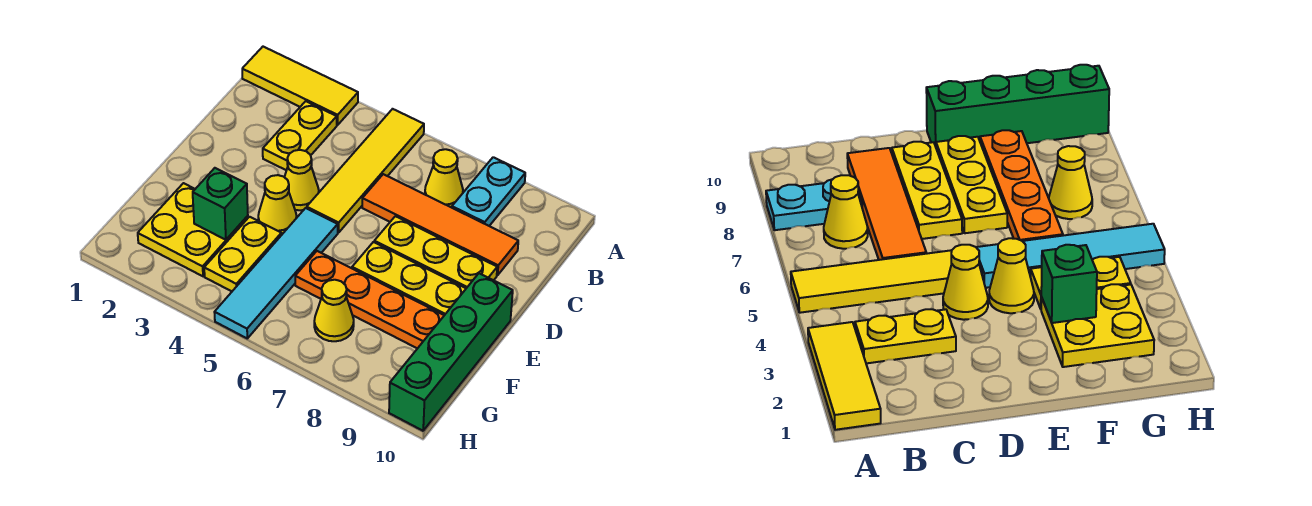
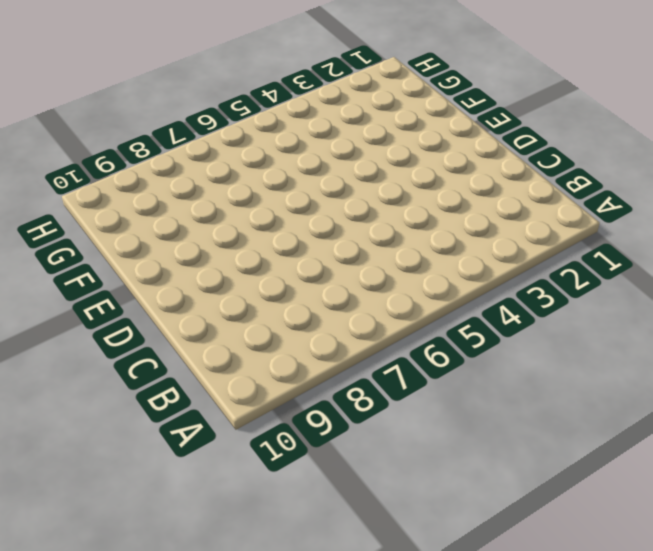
none -> yellow tile A1:A3 level 1
none -> yellow tile A5:D5 level 1
none -> cyan plate A8:B8 level 1

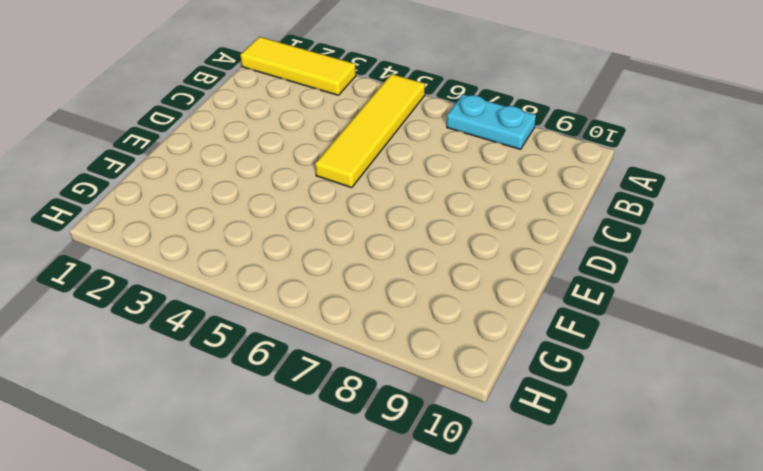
cyan plate A7:A8 level 1 -> cyan plate A8:B8 level 1
none -> yellow plate B3:C3 level 1
none -> yellow cone B7 level 1
none -> orange tile C6:C9 level 1

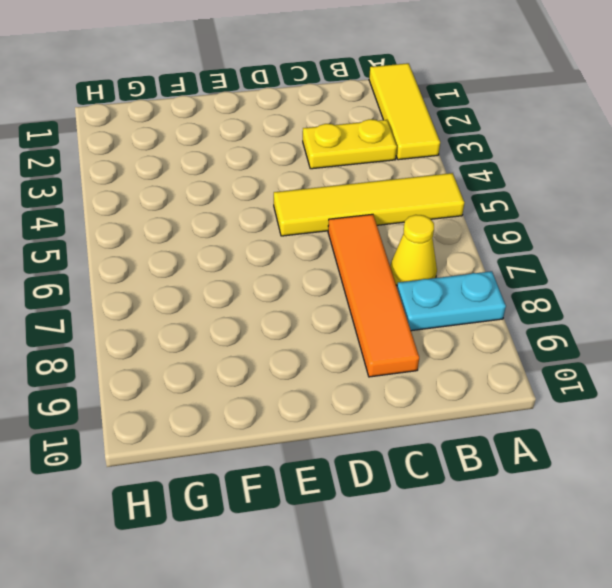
none -> yellow cone D4 level 1
none -> yellow plate D7:D9 level 1
none -> yellow cone E4 level 1

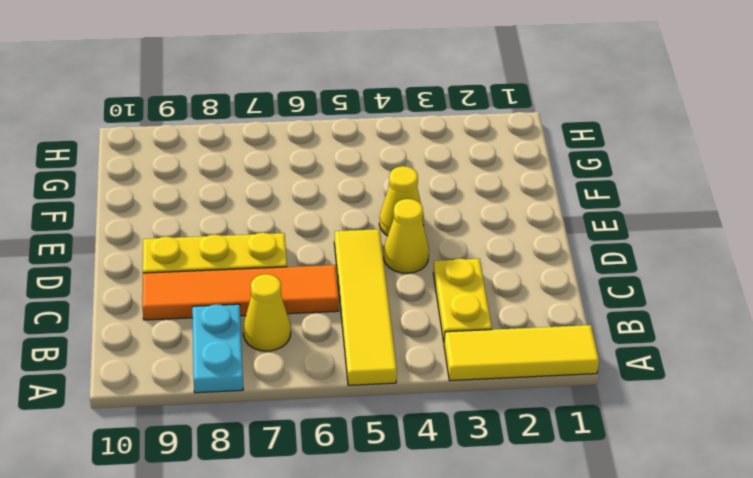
none -> cyan tile E5:H5 level 1
none -> yellow plate E7:E9 level 1
none -> green brick E10:H10 level 1

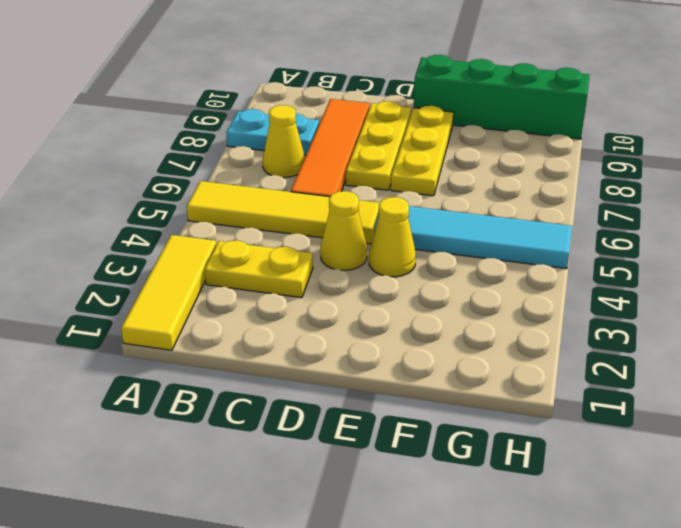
none -> yellow plate F2:G3 level 1
none -> yellow plate F4:G4 level 1
none -> orange plate F6:F9 level 1

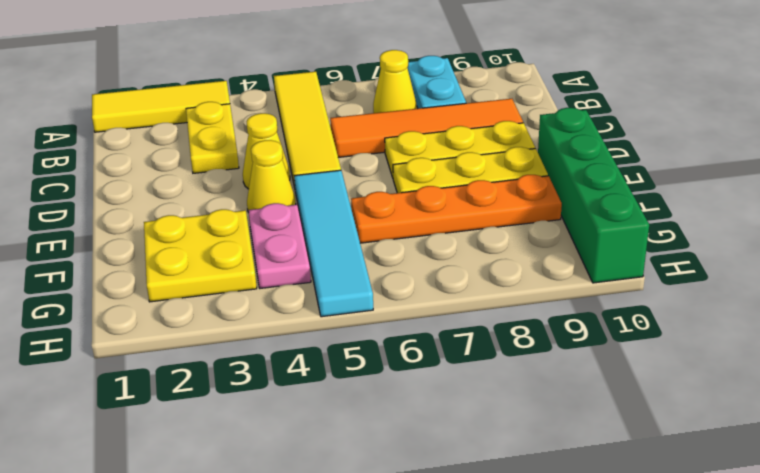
pink plate F4:G4 level 1 -> yellow plate F4:G4 level 1
none -> yellow cone G7 level 1
none -> green brick F3 level 2

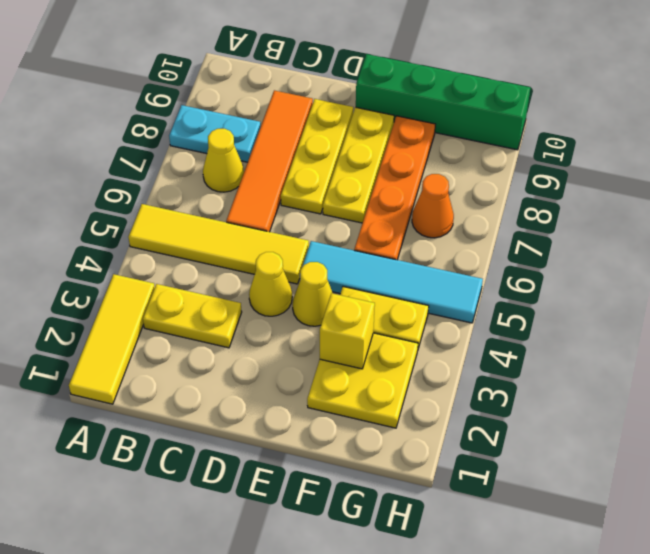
yellow brick F3 level 2 -> green brick F3 level 2
orange cone G7 level 1 -> yellow cone G7 level 1

